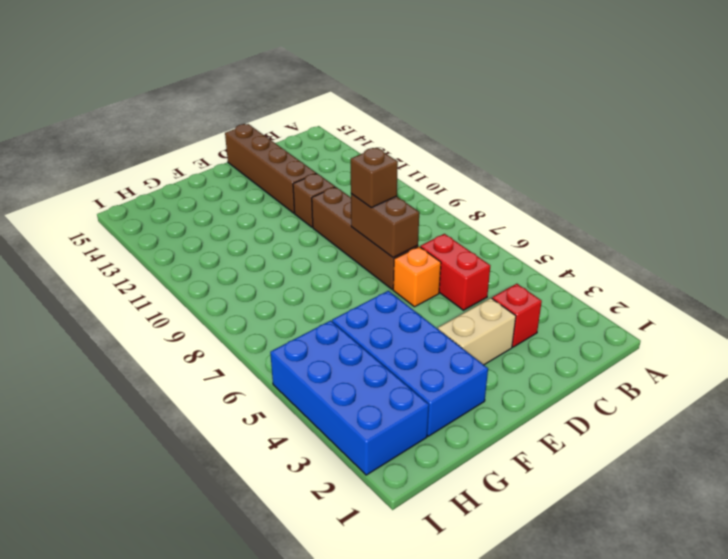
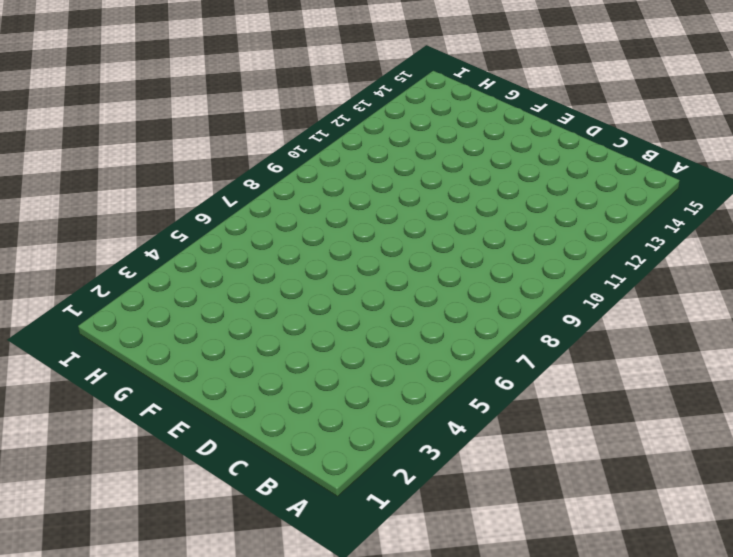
none -> red brick C3 level 1
none -> red brick C5:C6 level 1

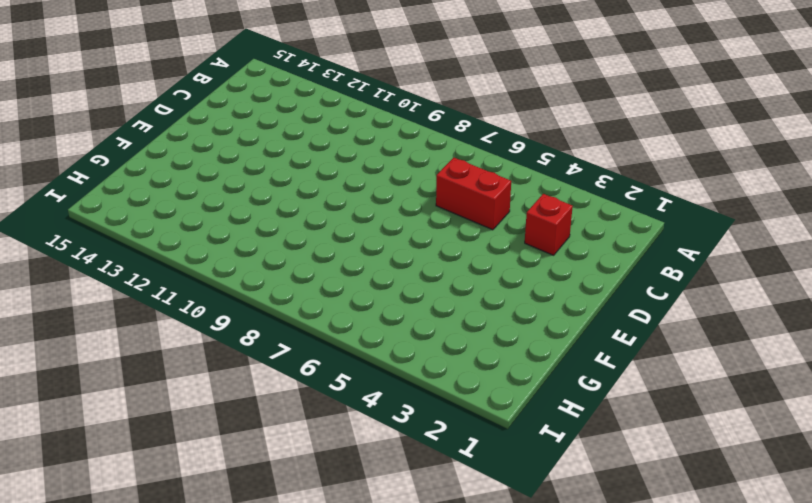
none -> tan brick D3:E3 level 1
none -> orange brick D6 level 1

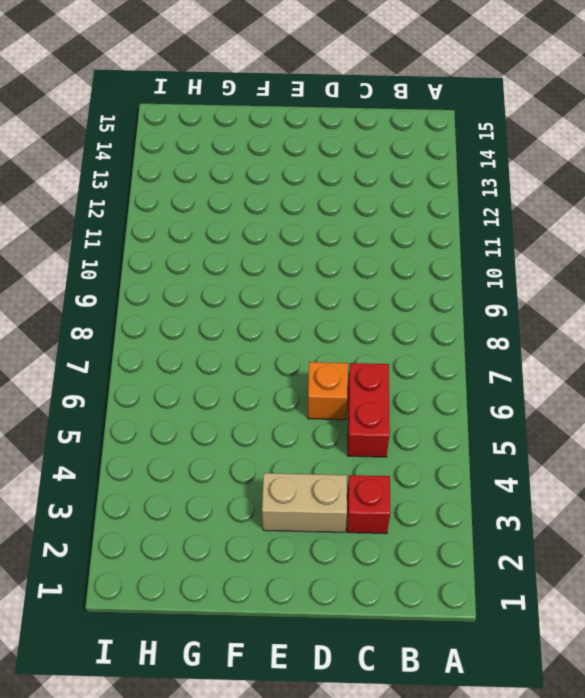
none -> brown brick D7:D10 level 1
none -> brown brick D11 level 1

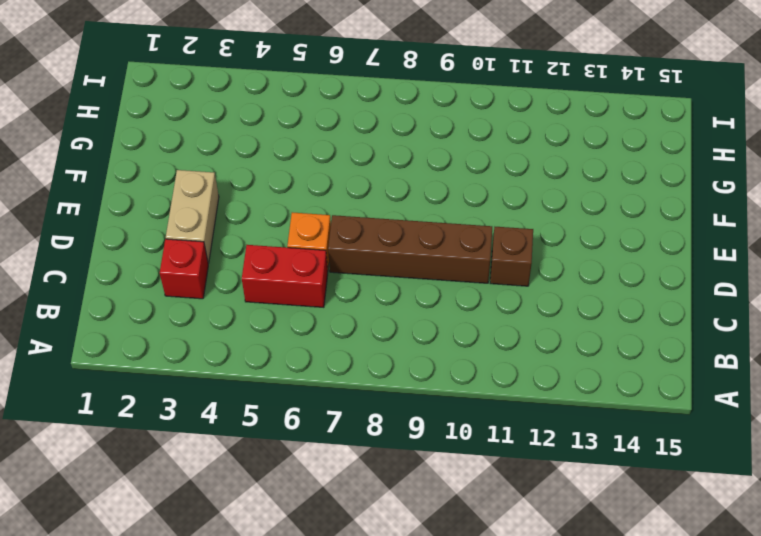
none -> brown brick D12:D15 level 1
none -> blue brick F2:G5 level 1

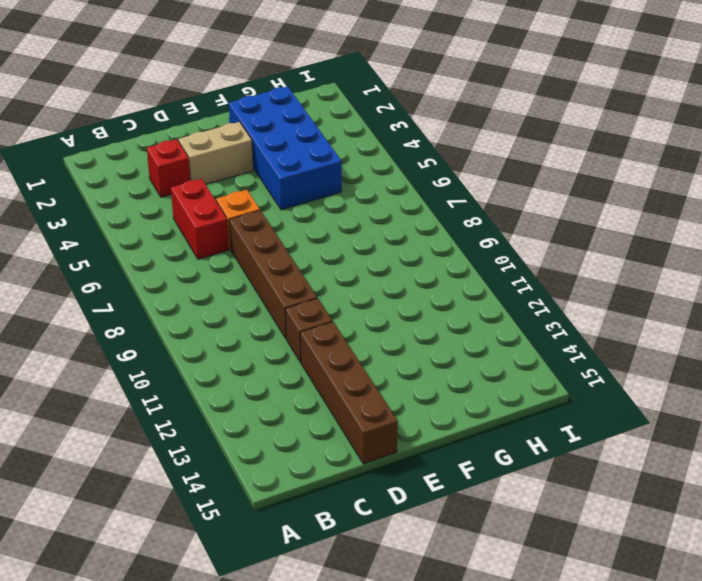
none -> blue brick H2:I5 level 1
none -> brown brick D7:D8 level 2

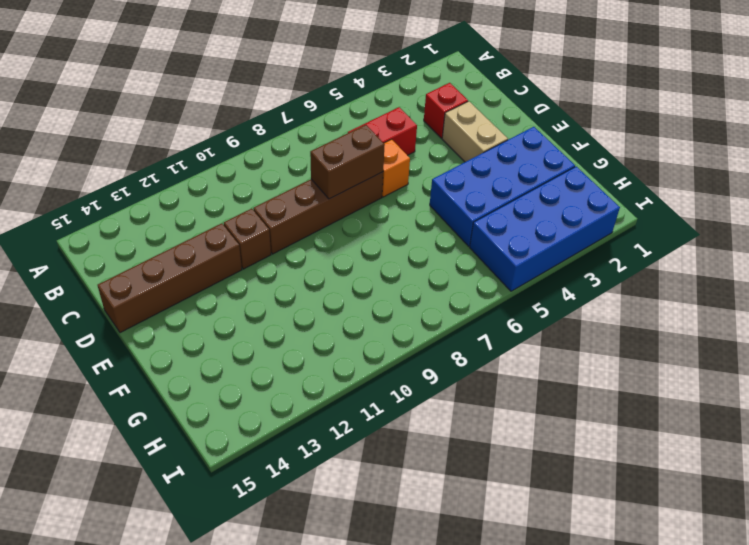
none -> brown brick D8 level 3

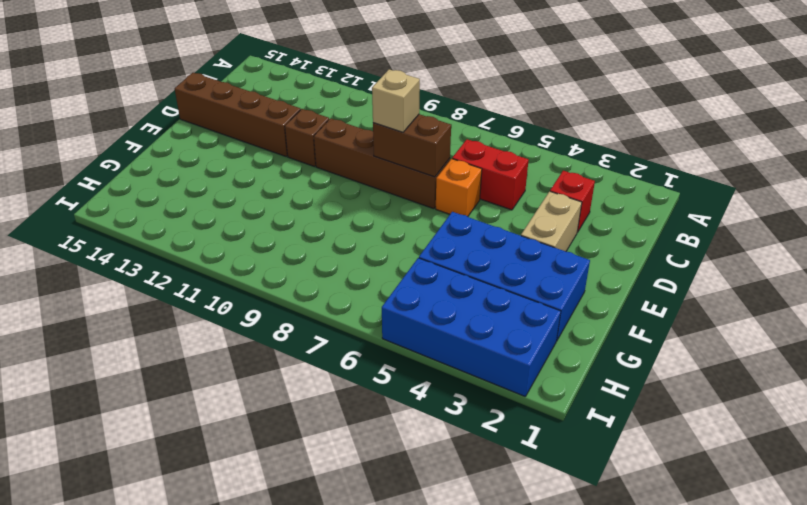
tan brick D8 level 3 -> brown brick D8 level 3

